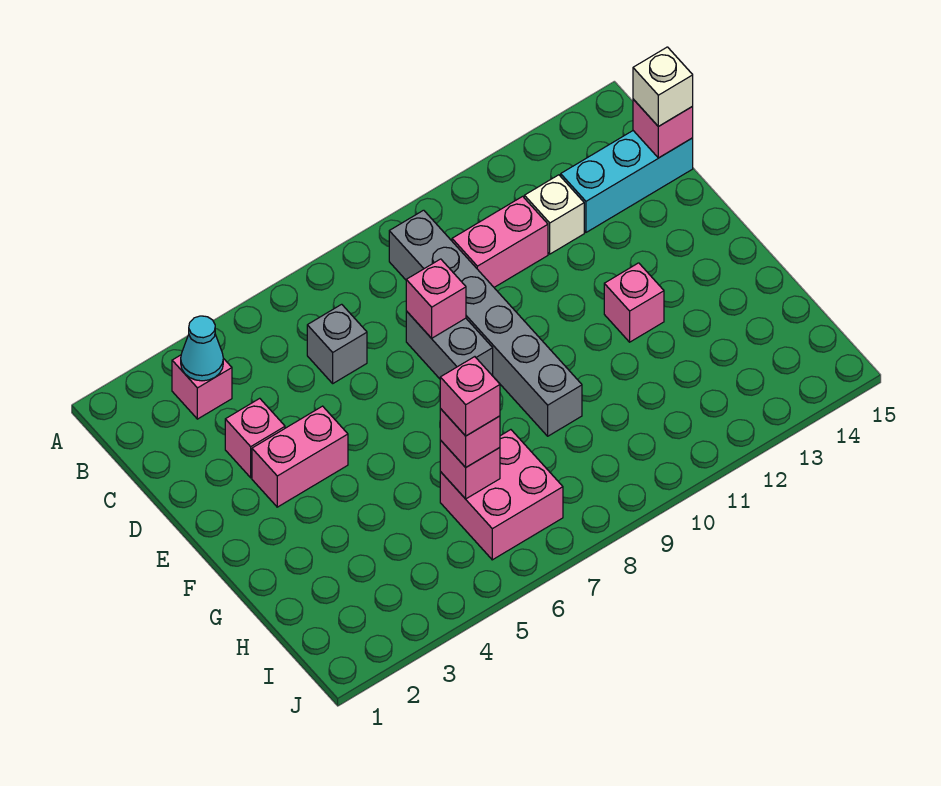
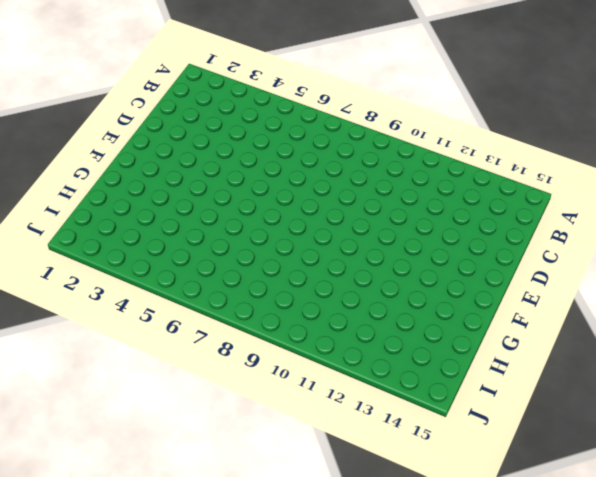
none -> pink brick B3 level 1
none -> grey brick B9:G9 level 1
none -> grey brick C6 level 1

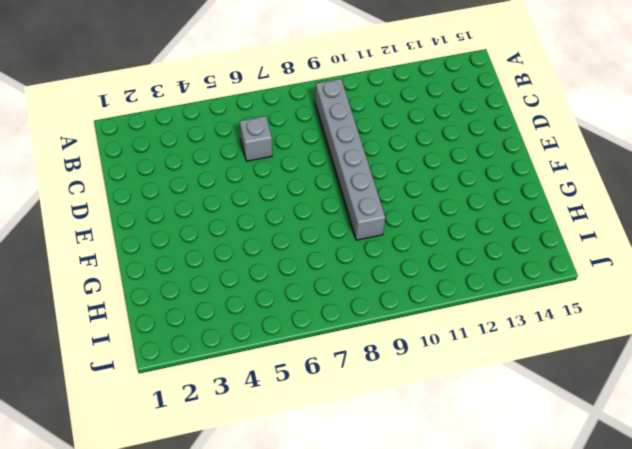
none -> pink brick B3 level 1
none -> pink brick C10:C11 level 1
none -> white brick C12 level 1

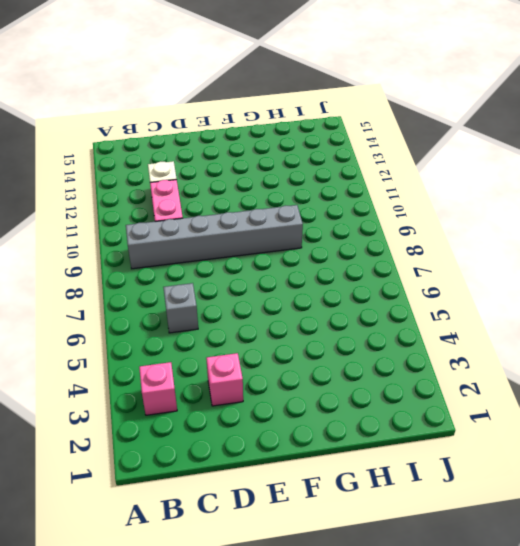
none -> cyan brick C13:C15 level 1
none -> grey brick D8:E8 level 1
none -> pink brick E3:E4 level 1

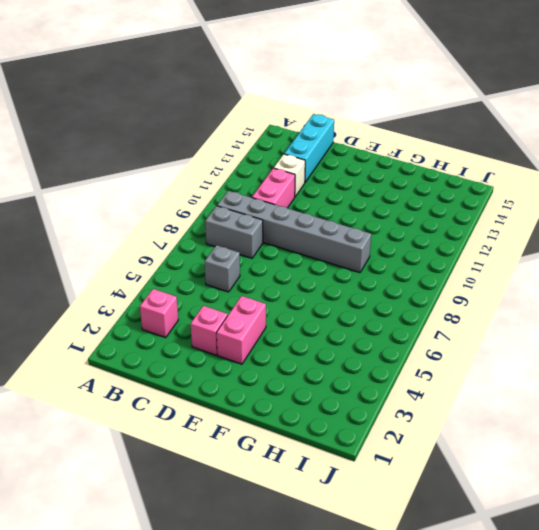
grey brick B8:C8 level 1 -> grey brick D8:E8 level 1
none -> pink brick F12 level 1
none -> pink brick H6:I7 level 1
none -> cyan cone B3 level 2

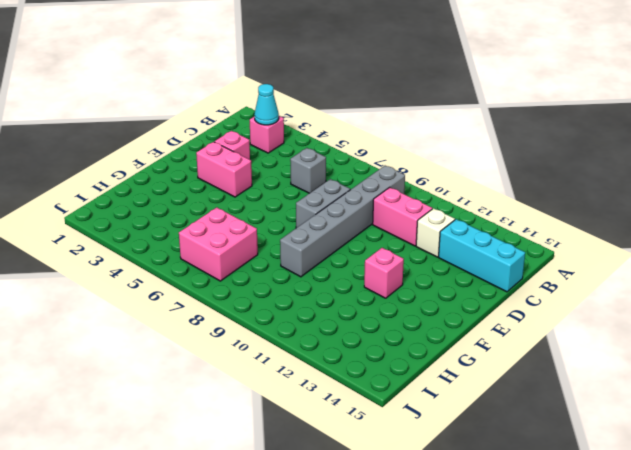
none -> pink brick C15 level 2
none -> pink brick D8 level 2
none -> pink brick H6 level 2

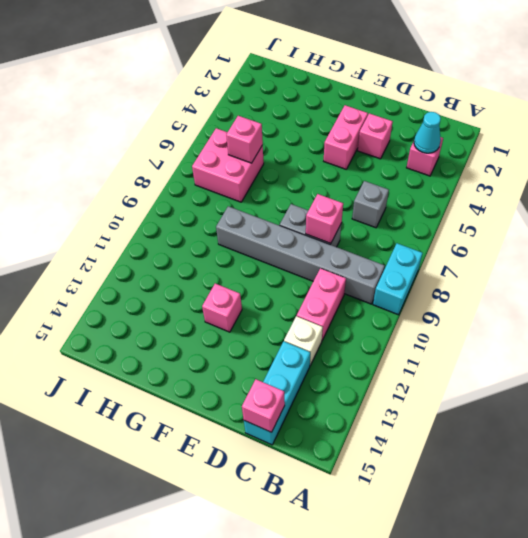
cyan brick A8:A9 level 1 -> none
none -> white brick C15 level 3
none -> pink brick H6 level 3
none -> pink brick H6 level 4

